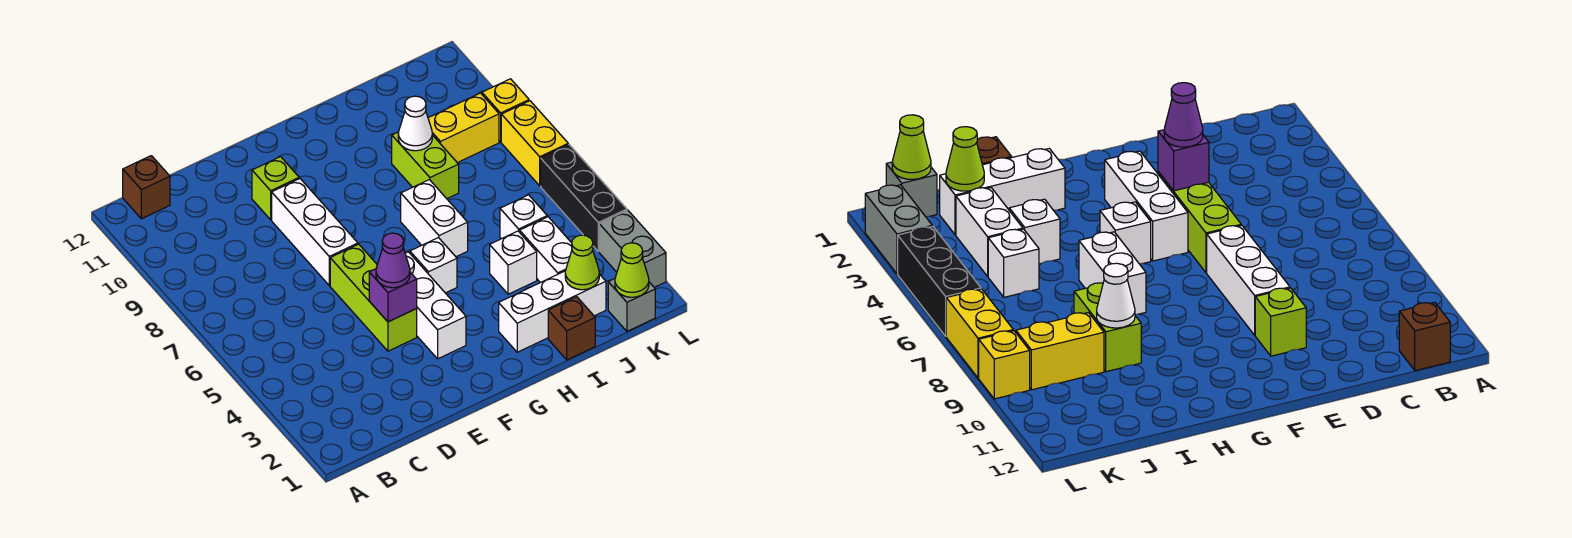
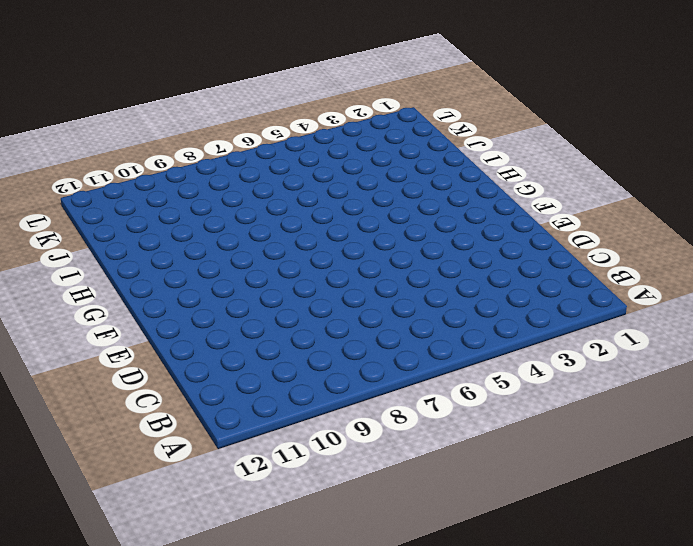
none -> brown brick B12 level 1
none -> lime brick E4:E6 level 1
none -> white brick E7:E9 level 1

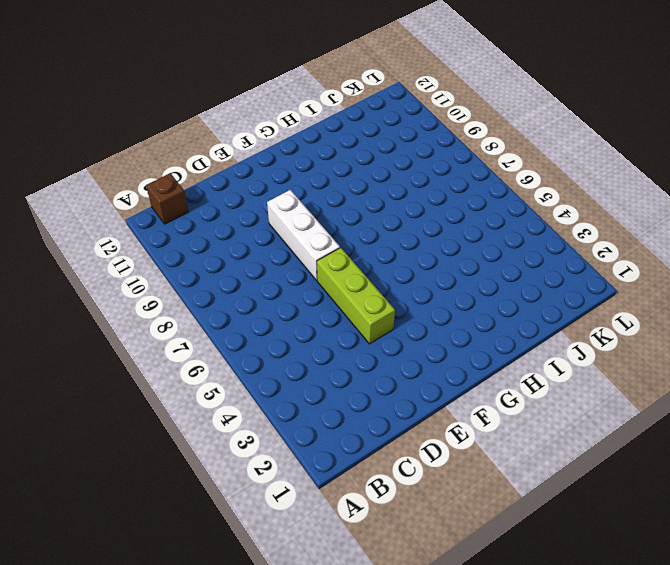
none -> lime brick E10 level 1
none -> white brick F3:F5 level 1
none -> white brick G5 level 1

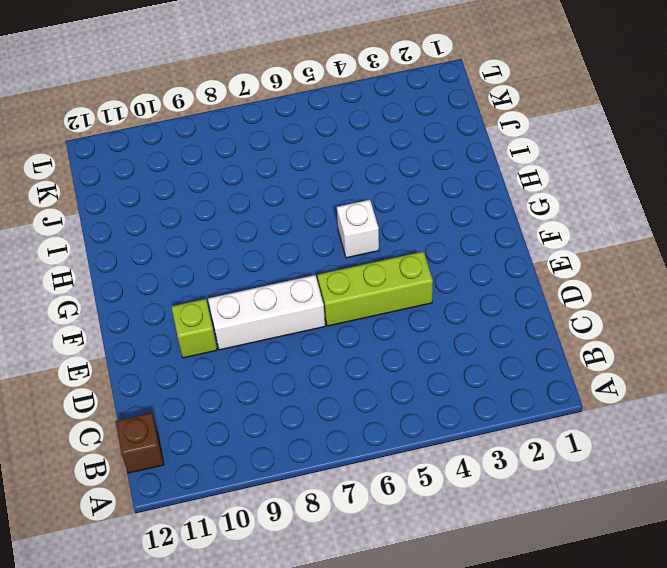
none -> white brick F3:F5 level 1
none -> white brick H2:J2 level 1
none -> white brick H6:H7 level 1

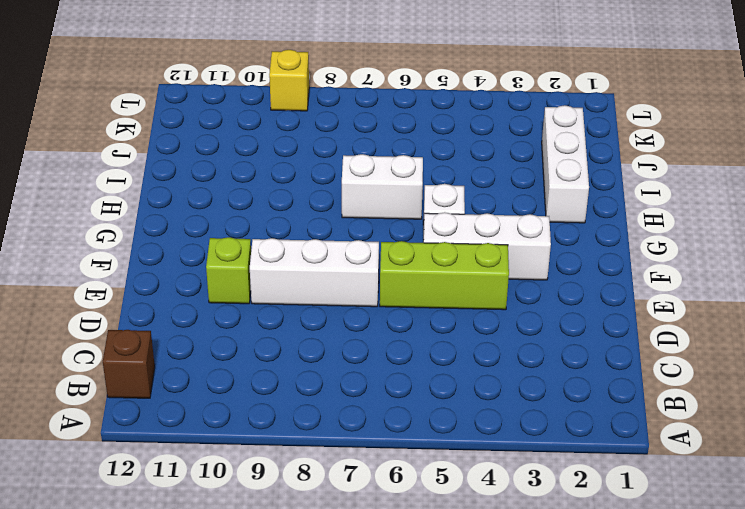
none -> brown brick I1 level 1
none -> white brick I4 level 1
none -> lime brick I8:I9 level 1

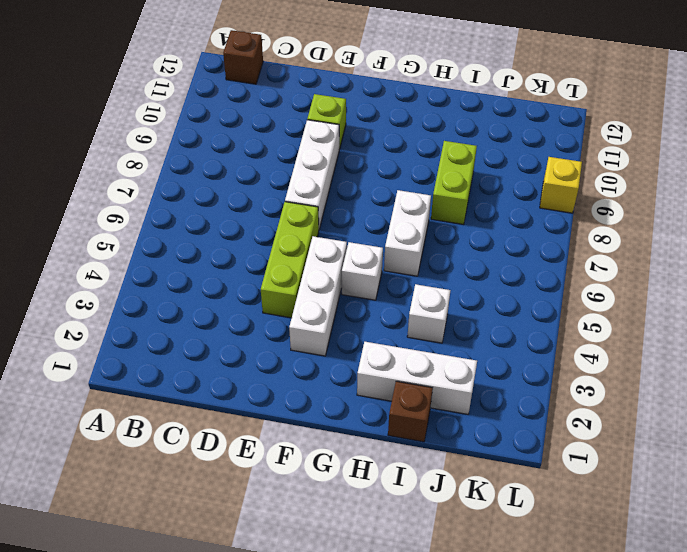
none -> white brick J3:J4 level 1
none -> white brick J5 level 1
none -> yellow brick J9:K9 level 1

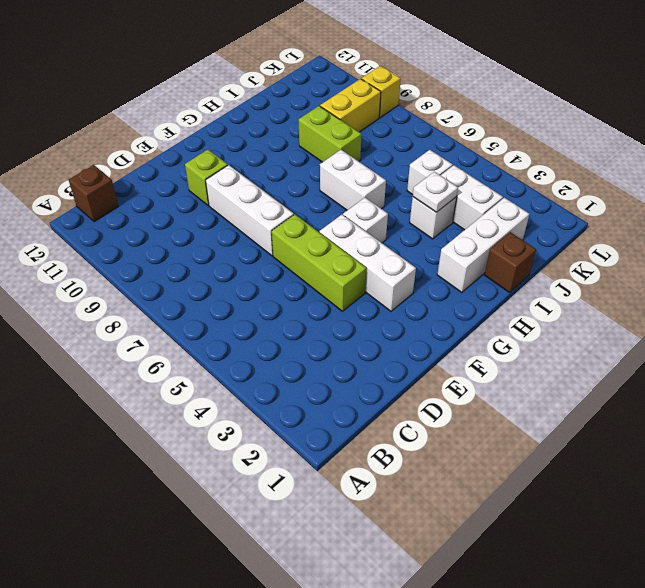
white plate I4 level 2 -> none
none -> grey brick K1 level 1
none -> grey brick L2:L3 level 1
none -> black brick L4:L6 level 1

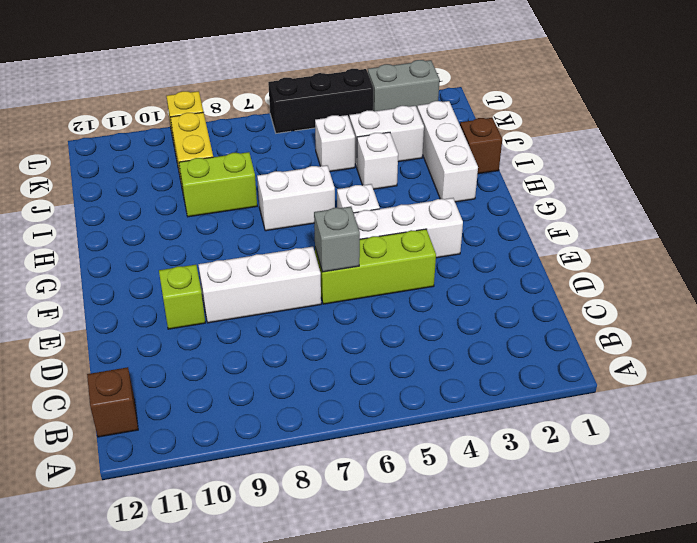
grey brick E6 level 2 -> grey brick K1 level 1
none -> yellow brick L7:L8 level 1
none -> purple brick E4 level 2
none -> white cone I9 level 2

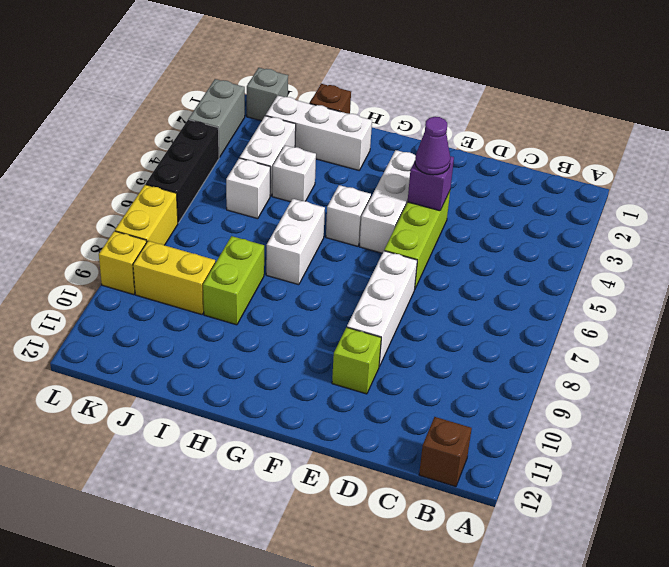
none -> white cone I9 level 2
none -> lime cone J2 level 2
none -> lime cone K1 level 2

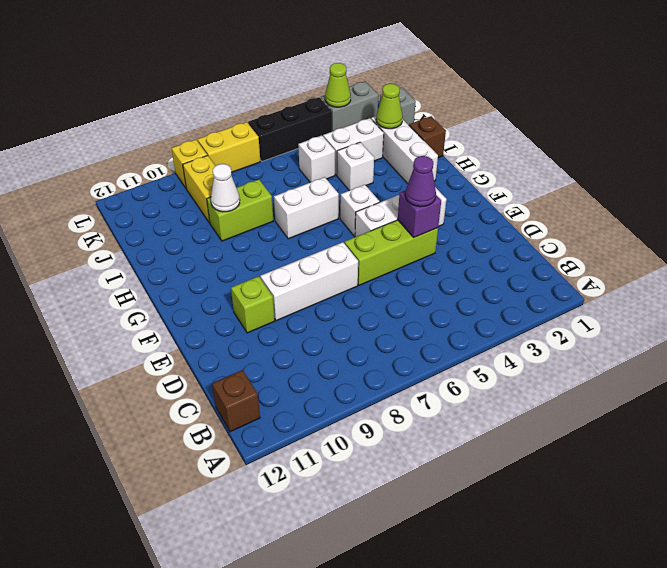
lime cone L3 level 2 -> lime cone K1 level 2

